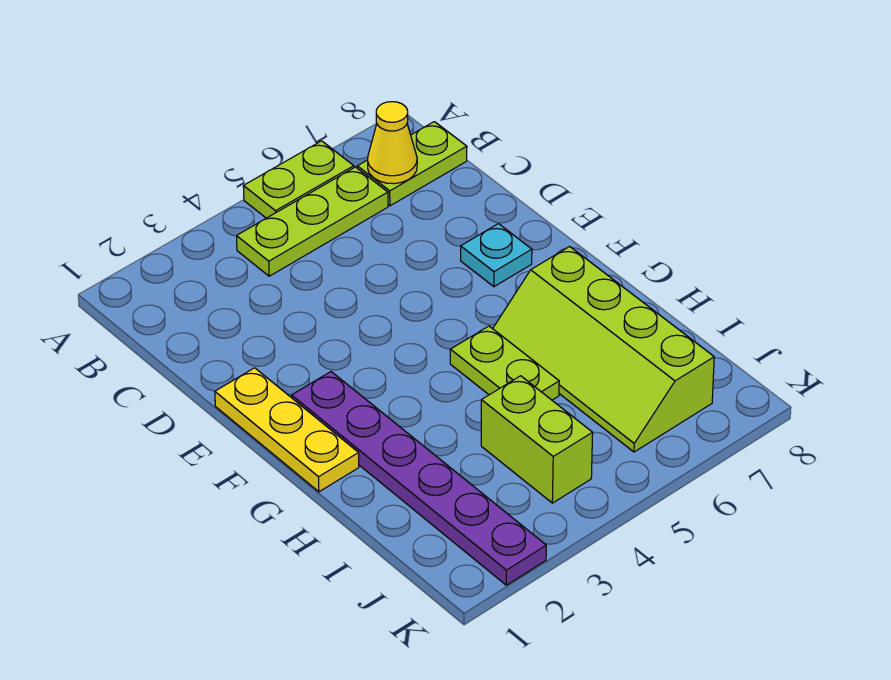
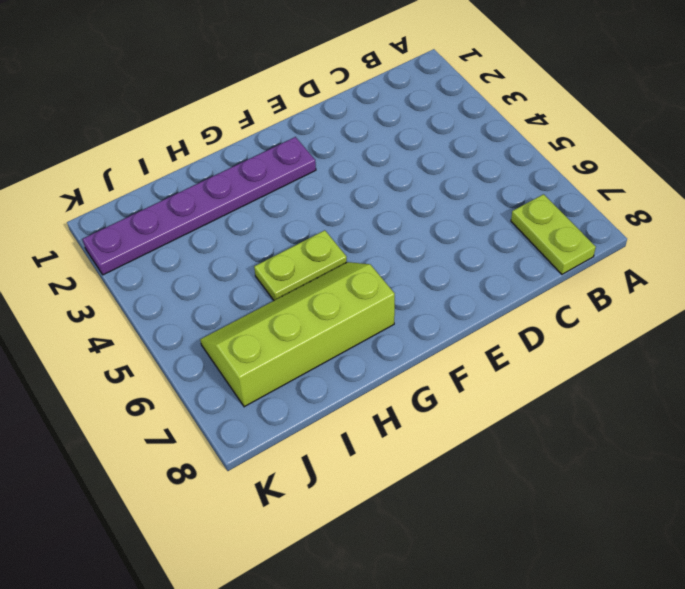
none -> lime plate A5:A6 level 1
none -> lime plate B4:B6 level 1

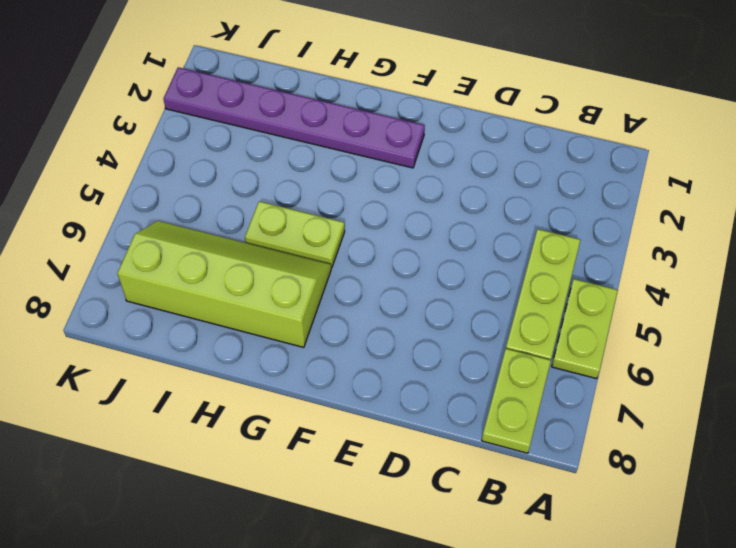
none -> yellow plate E1:G1 level 1
none -> cyan plate E7 level 1

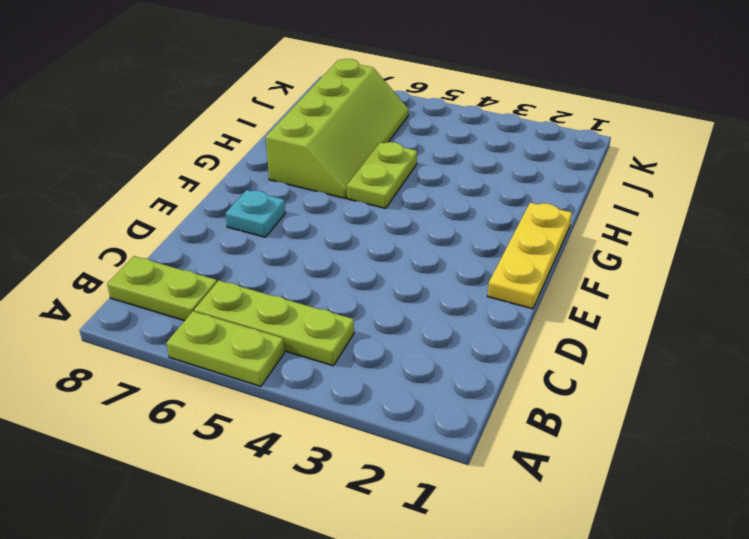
none -> purple plate F2:K2 level 1
none -> lime brick I4:J4 level 1

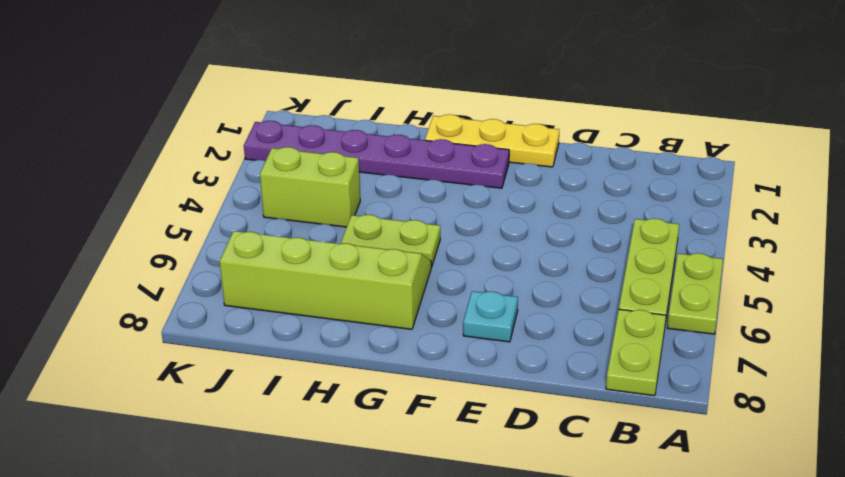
none -> yellow cone B7 level 2

